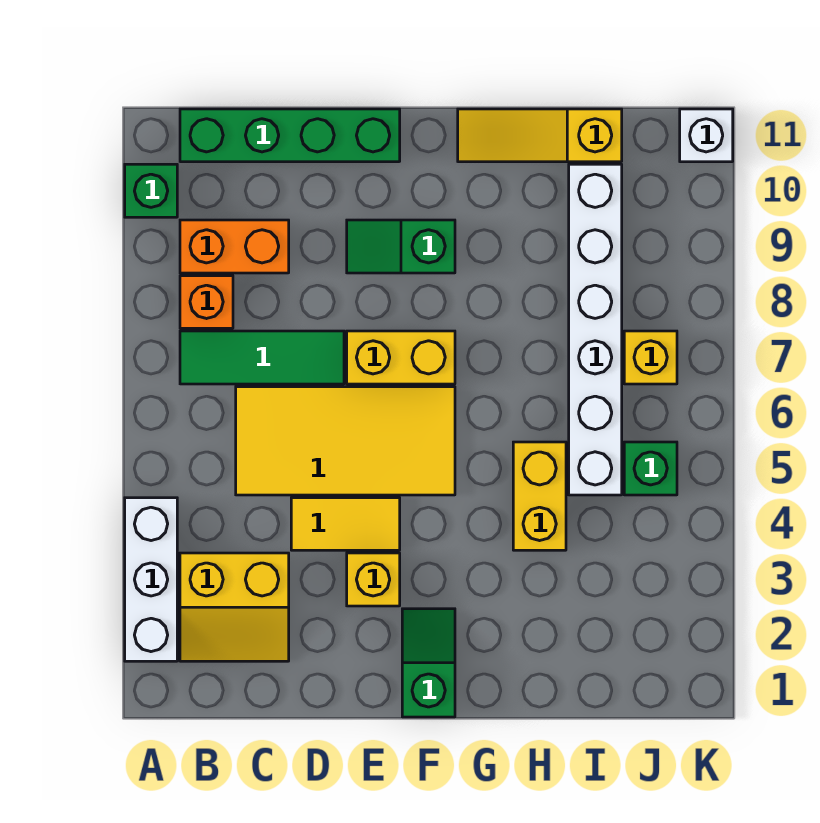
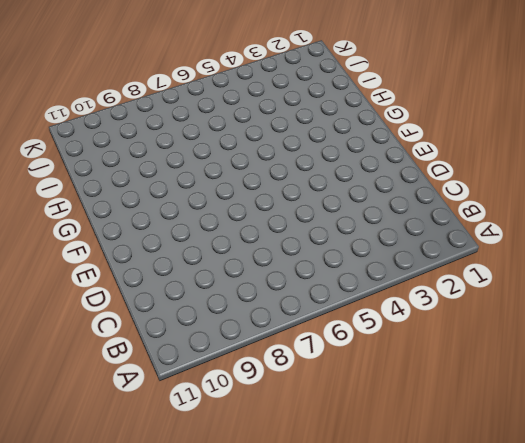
none -> white brick A2:A4 level 1
none -> green brick A10 level 1
none -> yellow slope B2:C3 level 1 top 3

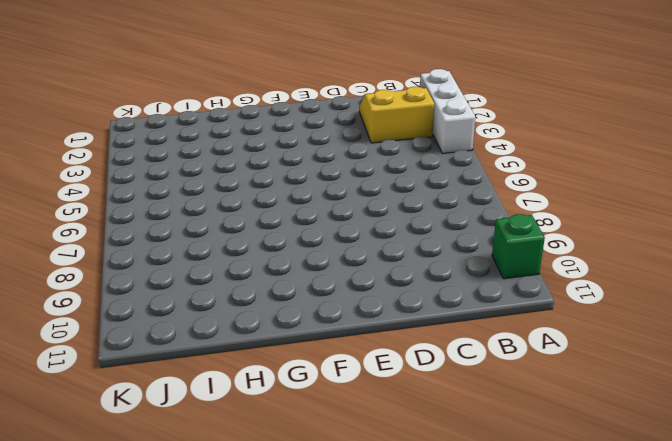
none -> green tile B7:D7 level 1
none -> orange brick B8 level 1
none -> orange brick B9:C9 level 1

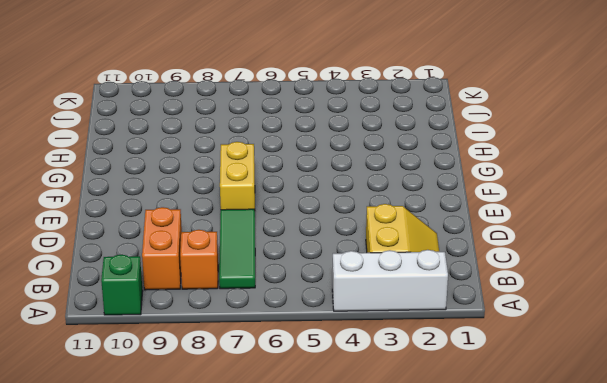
none -> green brick B11:E11 level 1
none -> yellow tile C5:F6 level 1
none -> yellow tile D4:E4 level 1

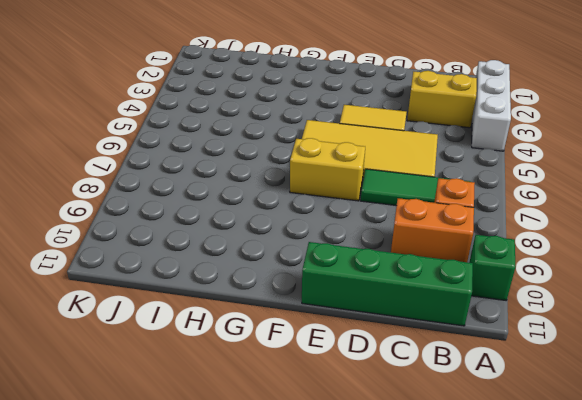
none -> yellow brick E3 level 1
none -> green slope E9:F9 level 1 top F
none -> green slope F1:F2 level 1 top 1

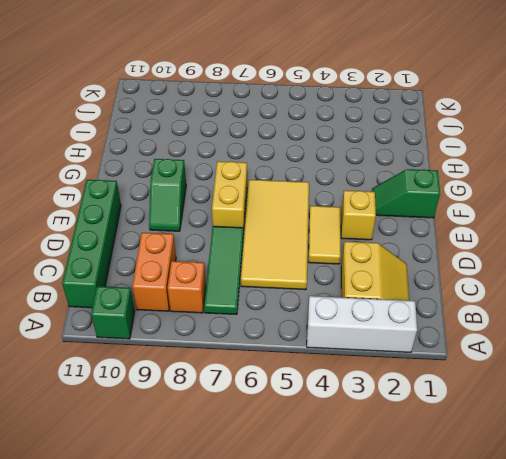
none -> yellow slope G11:I11 level 1 top I
none -> yellow brick H4:H5 level 1
none -> white brick I5:I10 level 1

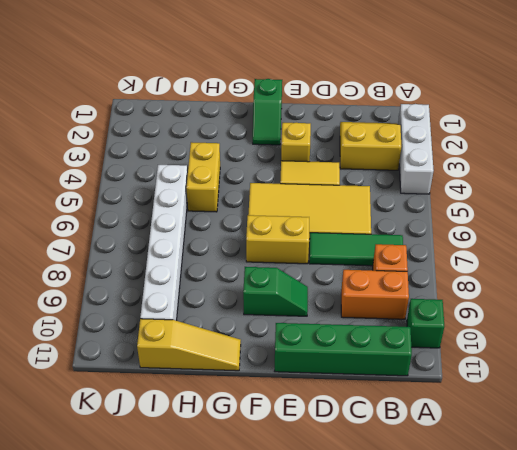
none -> green brick J5 level 1
none -> yellow brick J7 level 1
none -> white brick K11 level 1

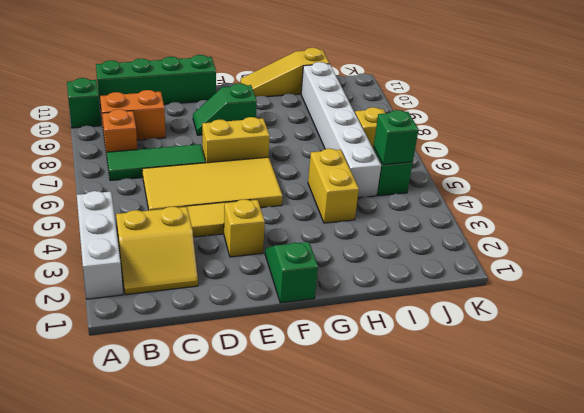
green brick J5 level 2 -> none
none -> white brick K11 level 1

